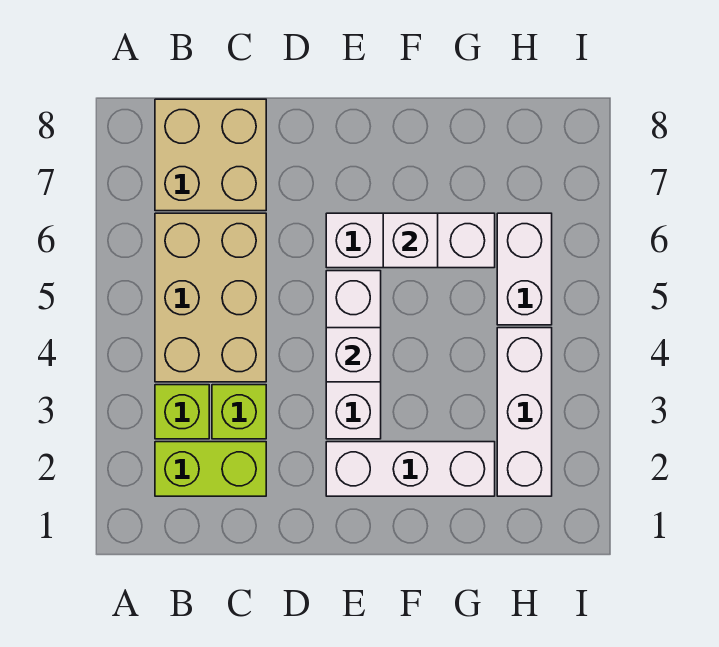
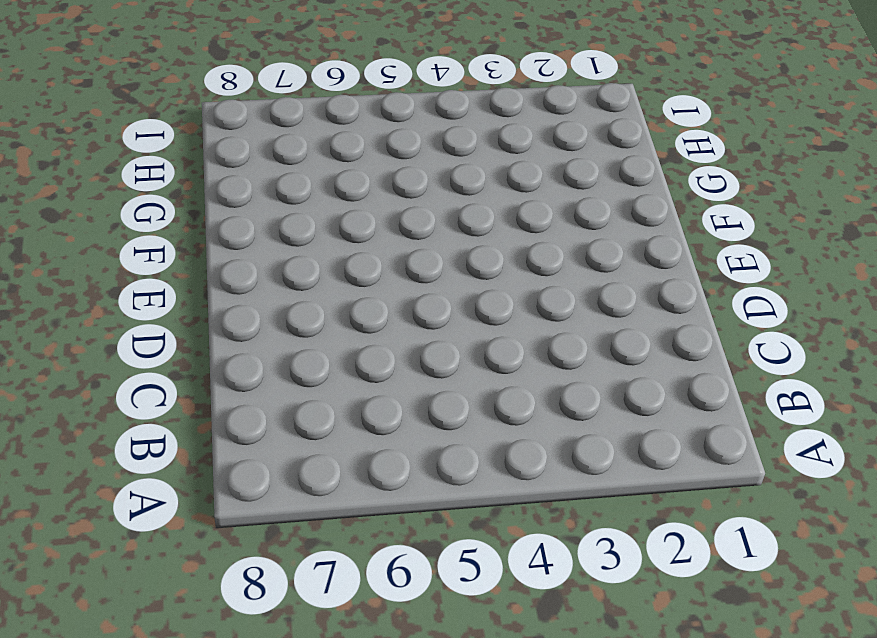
none -> lime brick B2:C2 level 1
none -> lime brick B3 level 1
none -> tan brick B4:C6 level 1

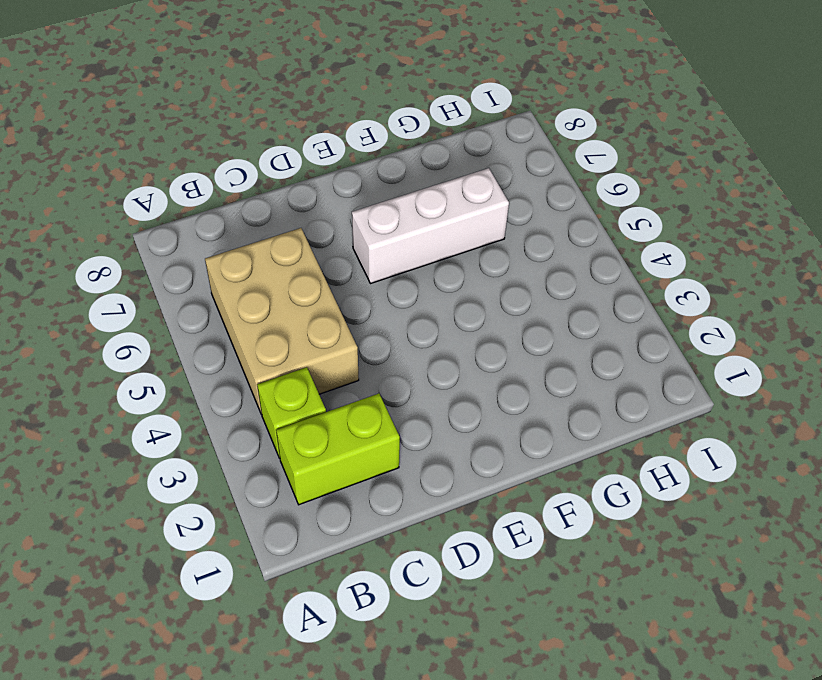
none -> tan brick B7:C8 level 1
none -> lime brick C3 level 1
none -> white brick E2:G2 level 1

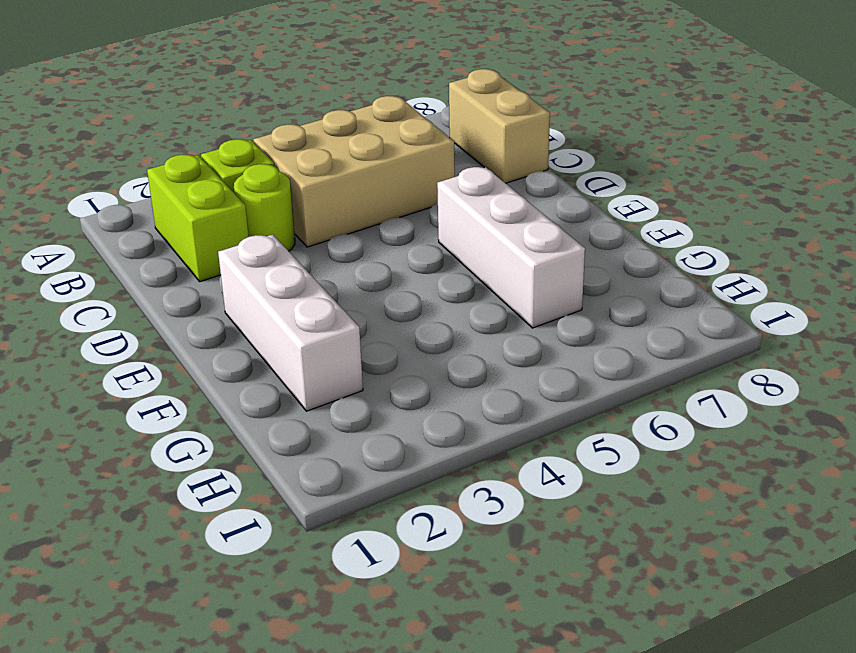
tan brick B8:C8 level 1 -> tan brick B7:C8 level 1
lime round brick C3 level 1 -> lime brick C3 level 1
none -> white brick E3:E5 level 1
none -> white brick H2:H4 level 1
none -> white brick H5:H6 level 1

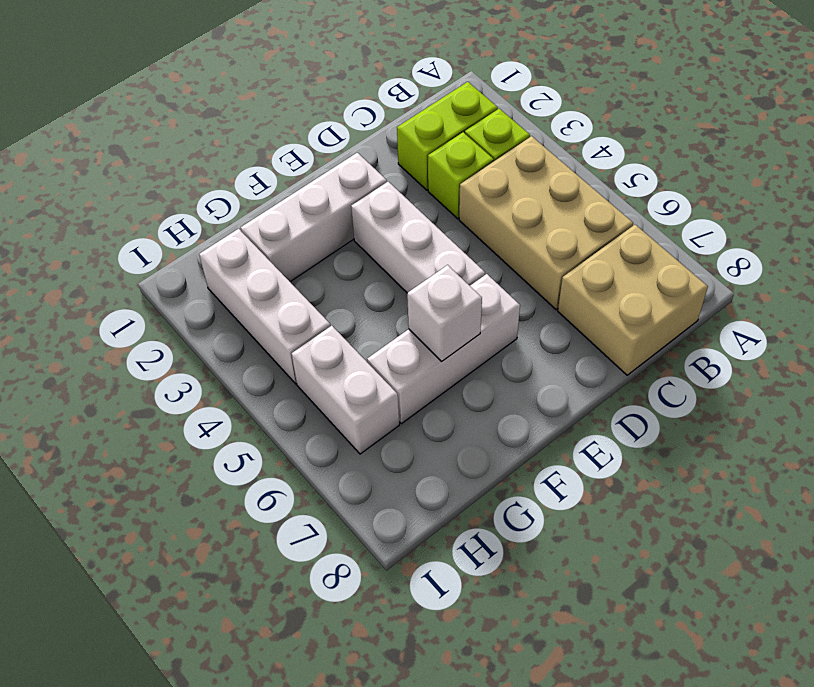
none -> white brick E4 level 2

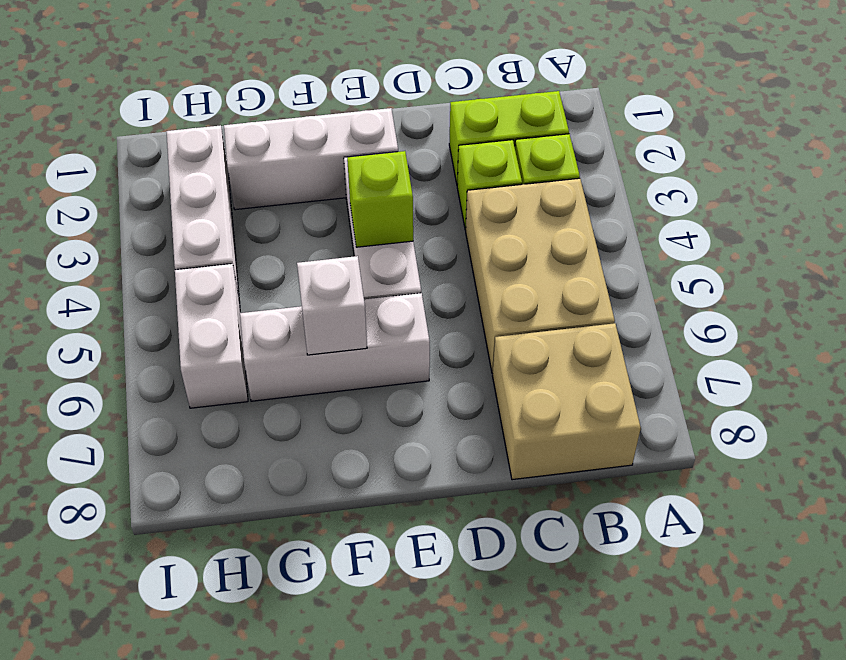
lime brick E4 level 2 -> white brick E4 level 2

